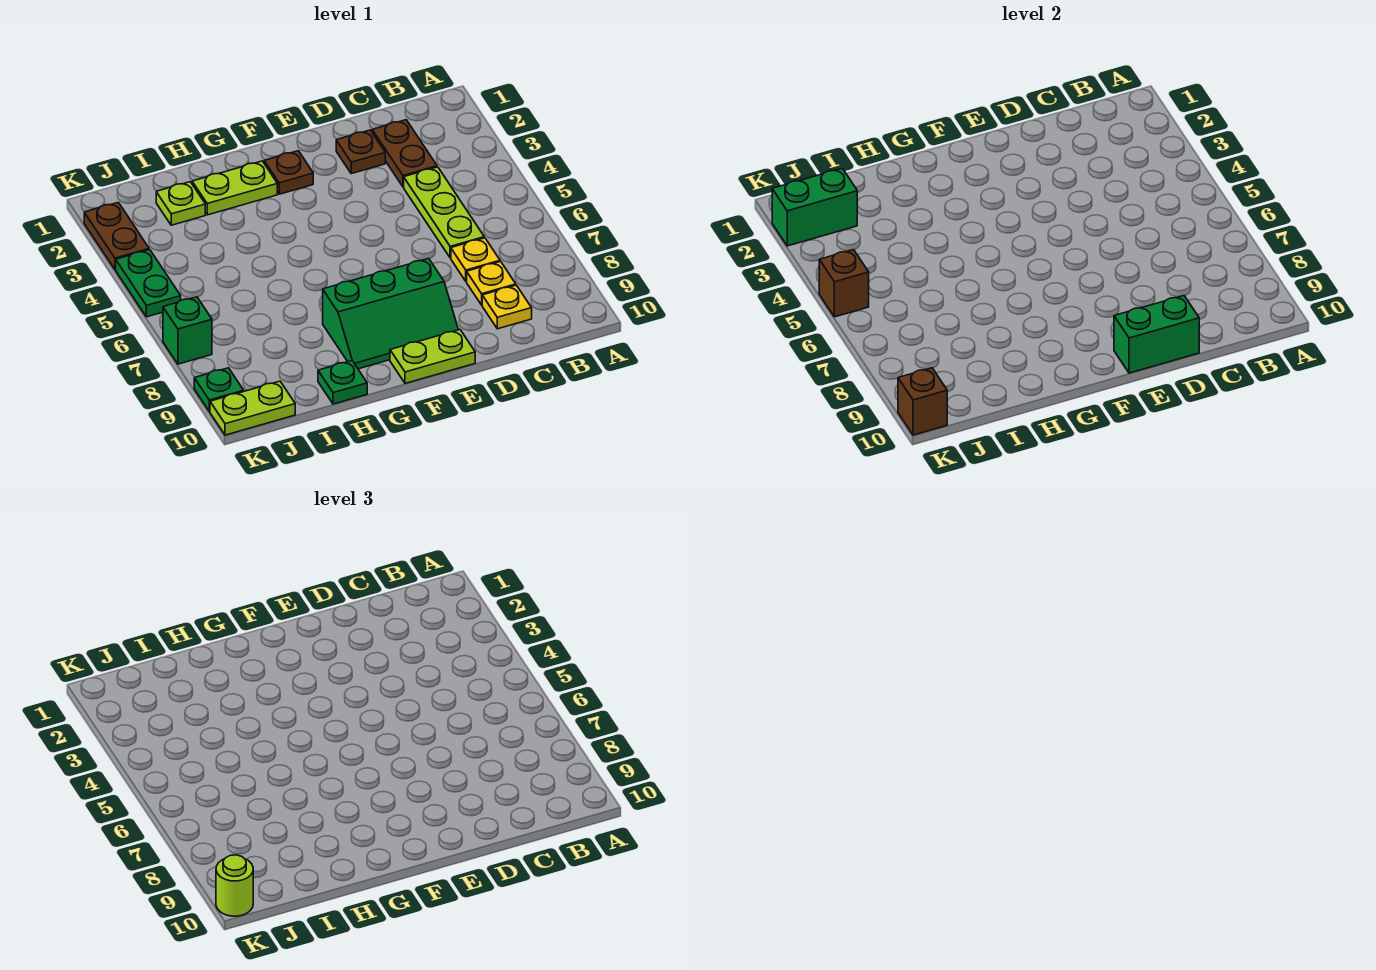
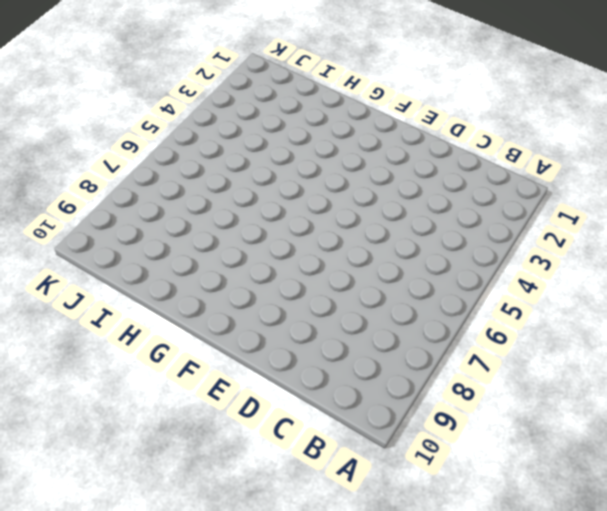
none -> brown plate C2:C3 level 1
none -> lime plate C4:C6 level 1
none -> yellow plate C7 level 1

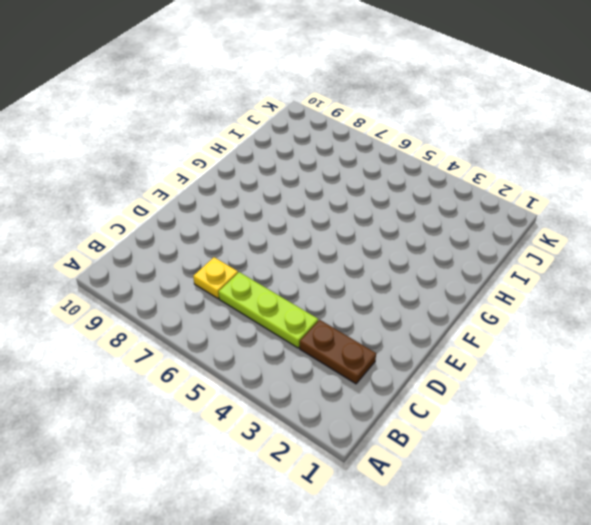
none -> yellow plate C8 level 1
none -> yellow plate C9 level 1
none -> brown plate D2 level 1

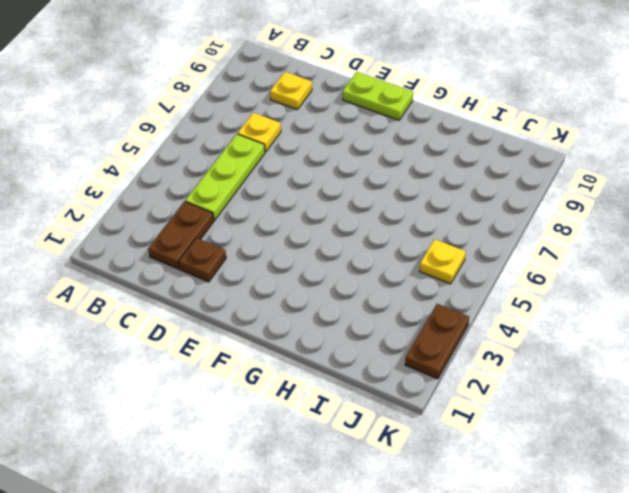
yellow plate J5 level 1 -> yellow plate C8 level 1
none -> green slope E8:G9 level 1 top 8
none -> brown plate F2 level 1
none -> lime plate G2:H2 level 1

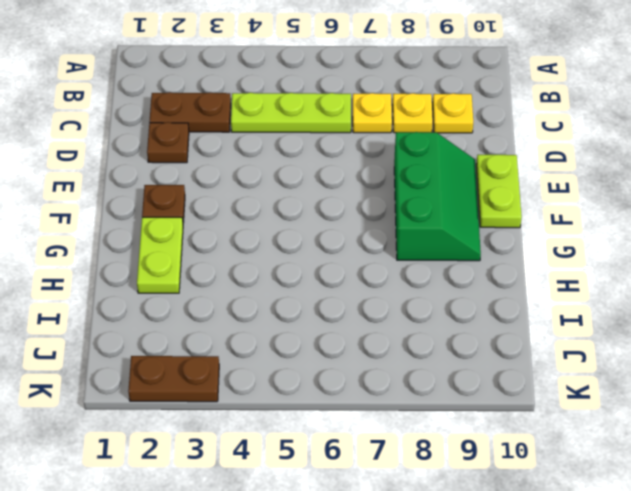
none -> green plate H10 level 1
none -> lime plate I2 level 1
none -> lime plate J10:K10 level 1

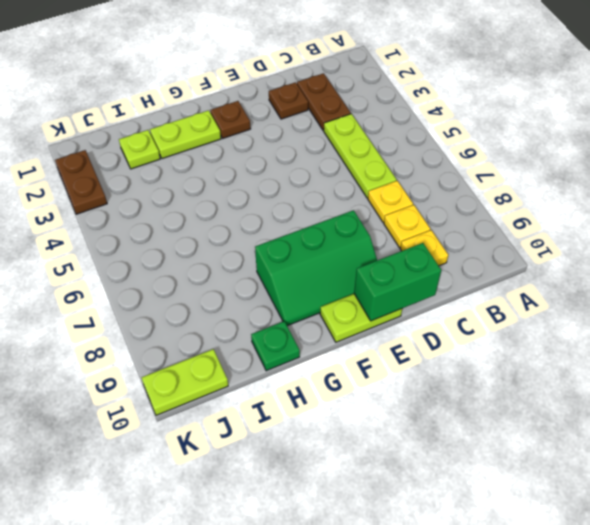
none -> green plate K4:K5 level 1
none -> green brick K7 level 1
none -> green plate K9 level 1

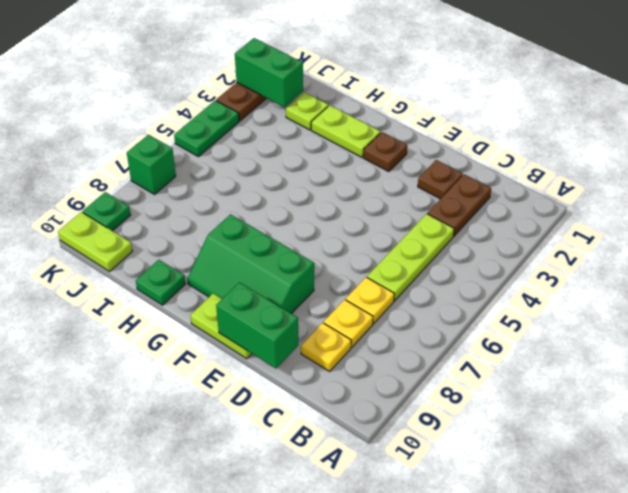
none -> brown brick K5 level 2
none -> brown brick K10 level 2
none -> lime round brick K10 level 3

